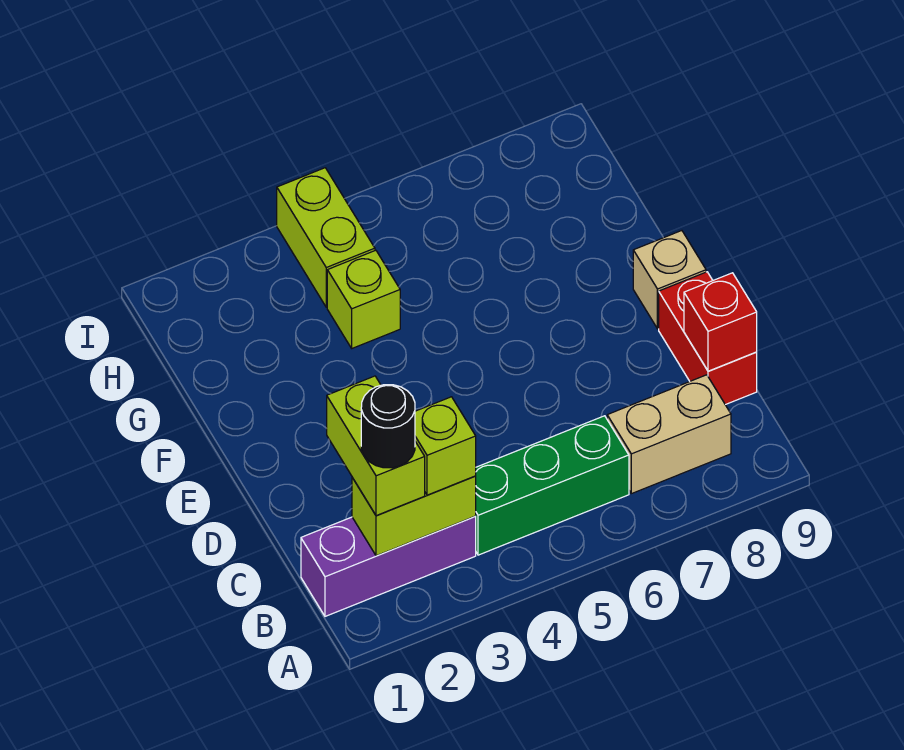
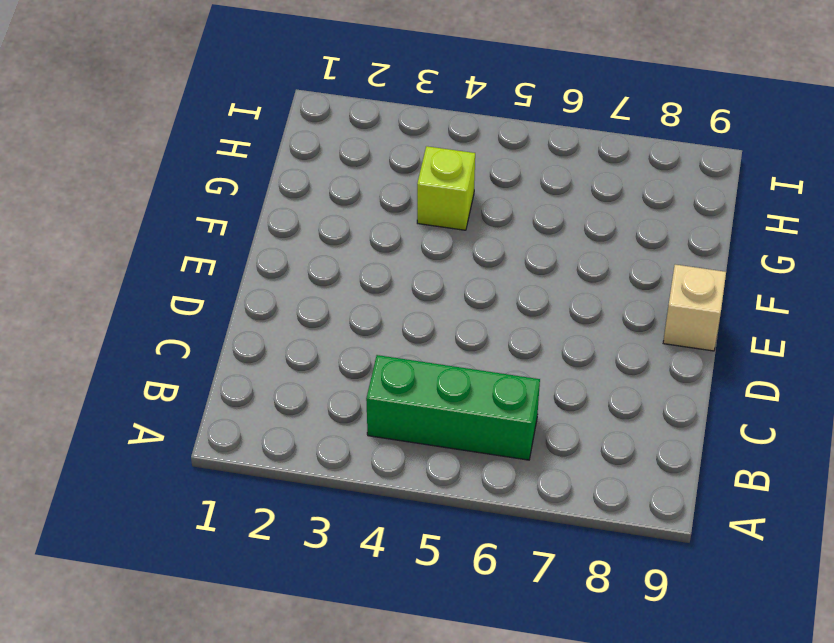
none -> purple brick B1:B3 level 1
none -> tan brick B7:B8 level 1
none -> red brick C9:D9 level 1

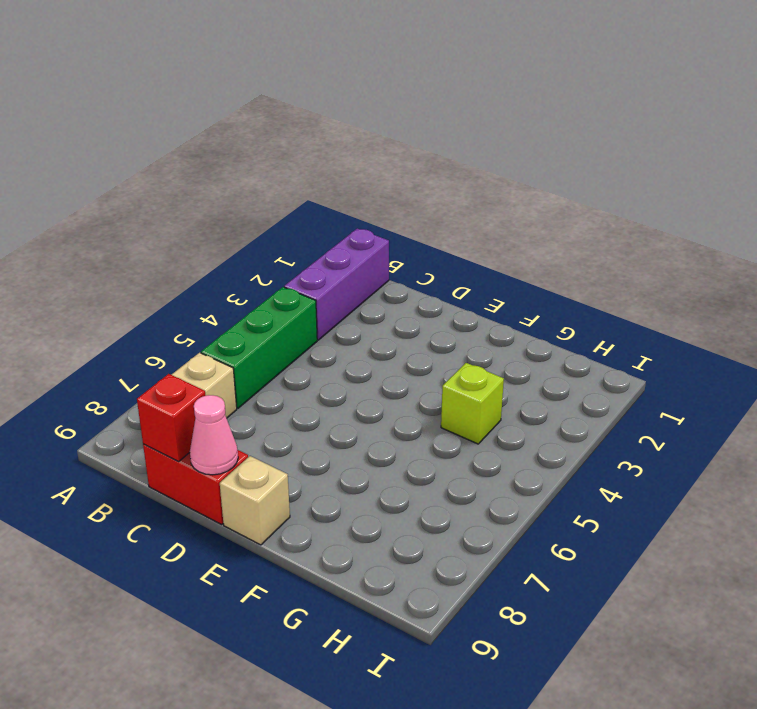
pink cone D9 level 2 -> none
none -> lime brick H4:I4 level 1
none -> lime brick B2:B3 level 2
none -> lime brick B2:C2 level 3

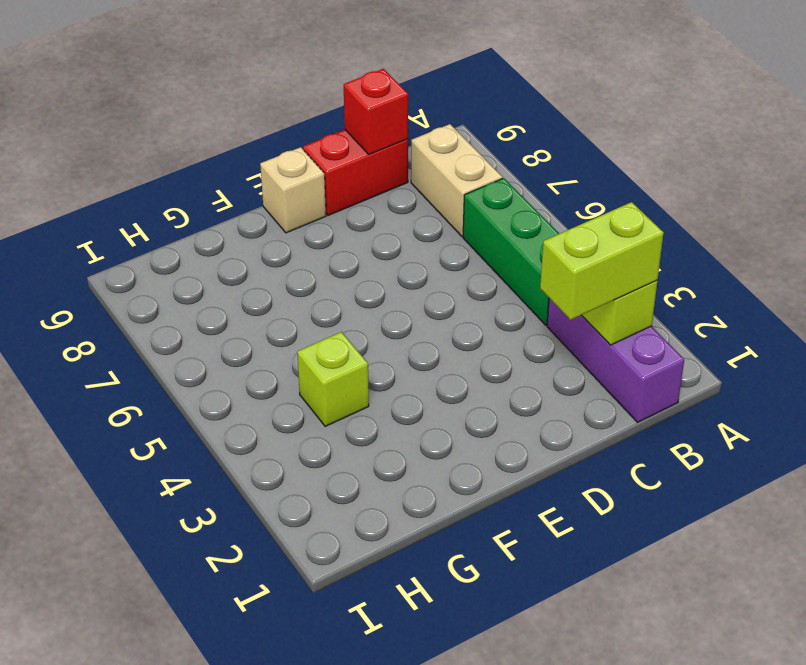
none -> lime brick H4:I4 level 1
none -> lime brick B3 level 3
none -> black round brick B2 level 4

